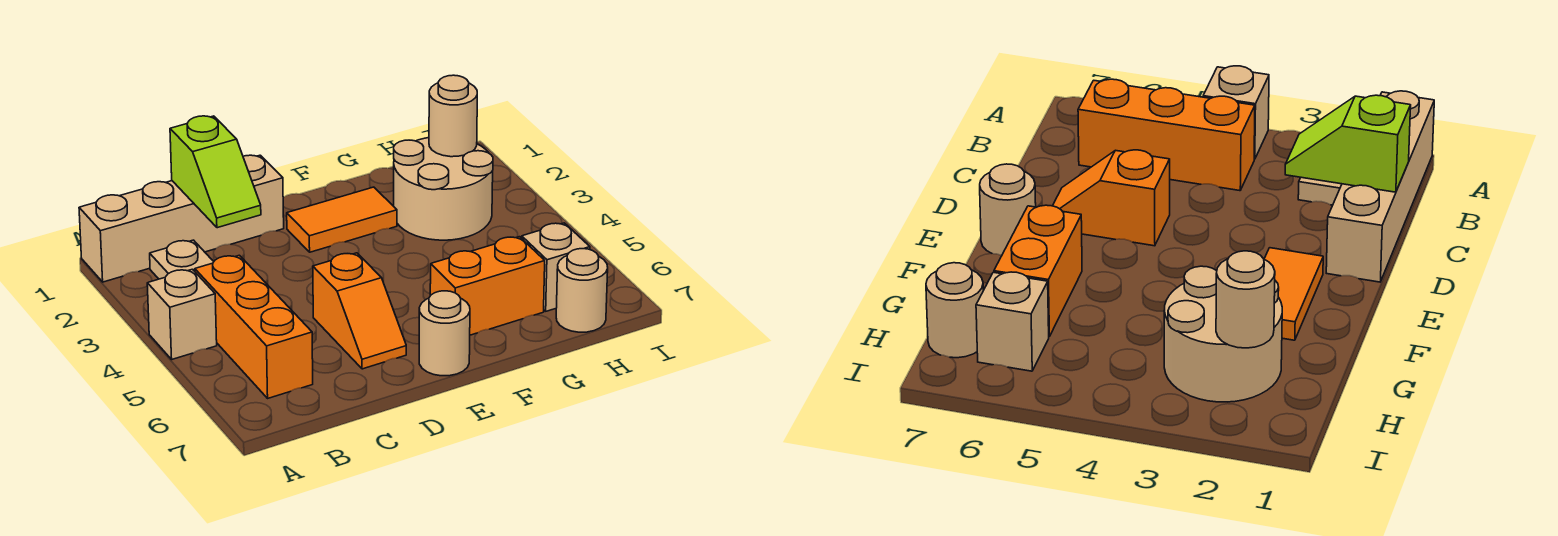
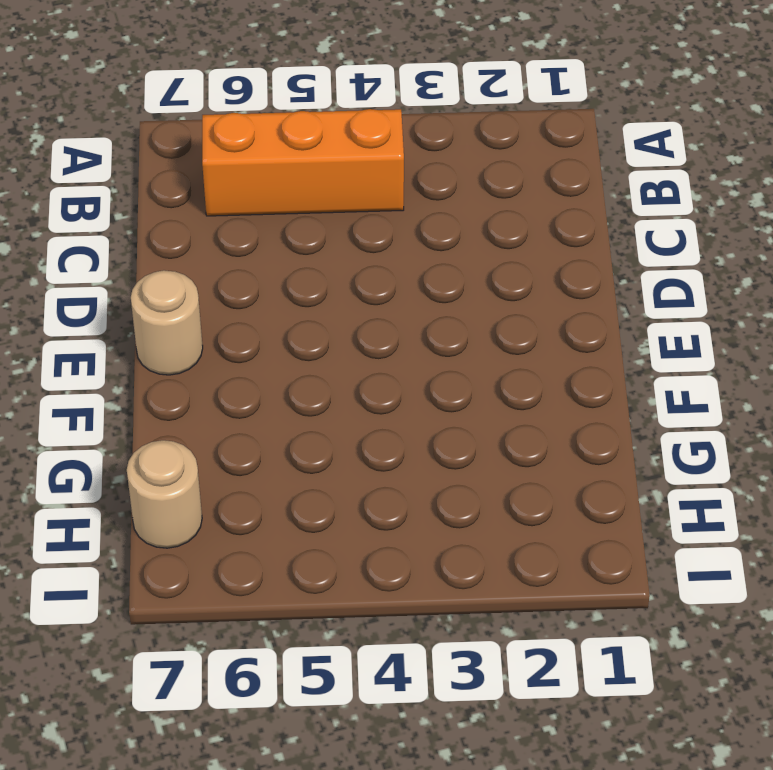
none -> tan brick A1:D1 level 1
none -> tan brick A4 level 1
none -> tan plate B2 level 1

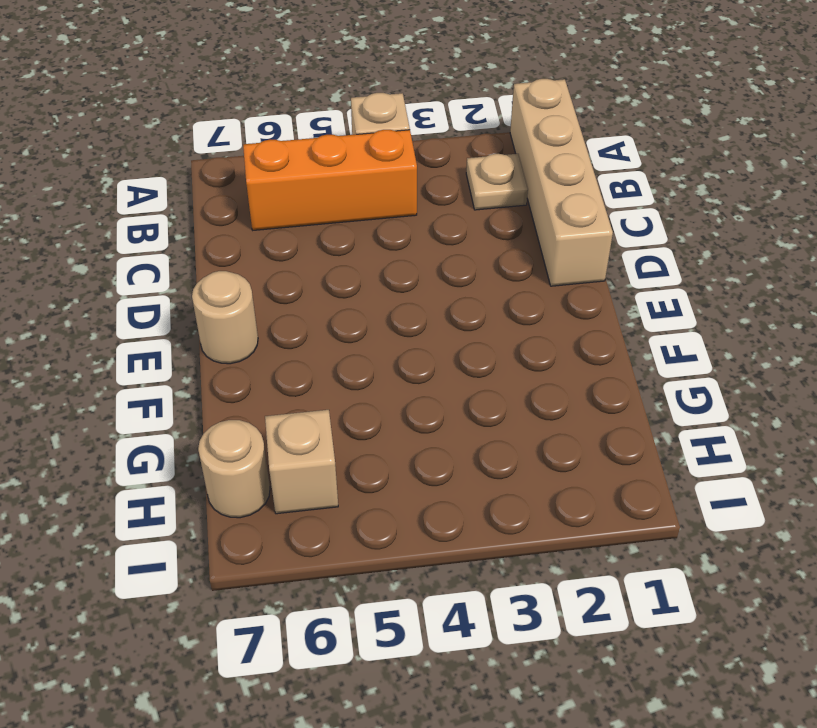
none -> orange slope D5:D6 level 1 top 5
none -> orange tile E2:F2 level 1
none -> orange brick F6:G6 level 1

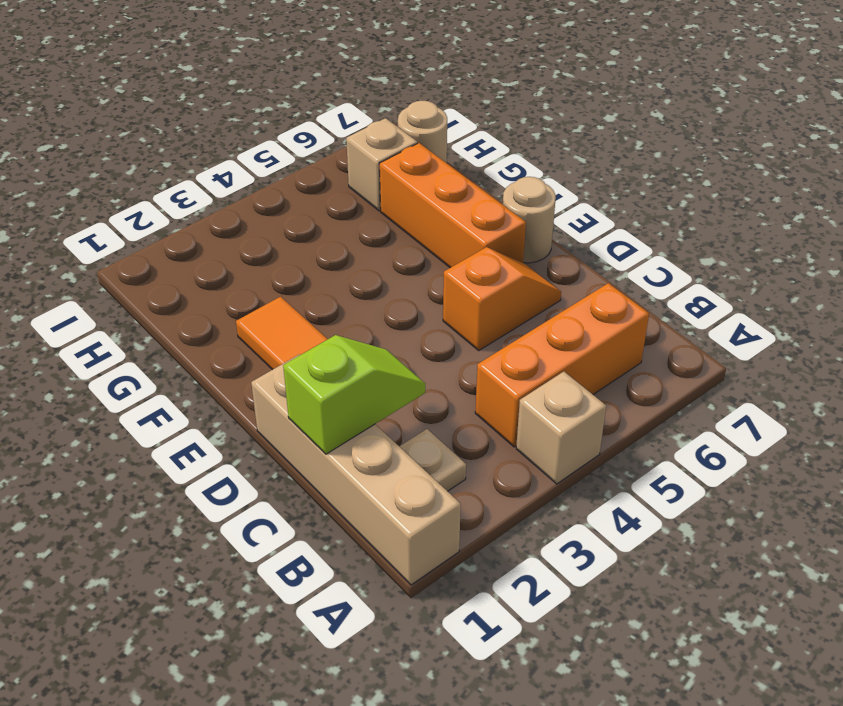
orange brick E6:G6 level 1 -> orange brick F6:G6 level 1
none -> tan round brick G2:H3 level 1
none -> tan round brick H2 level 2

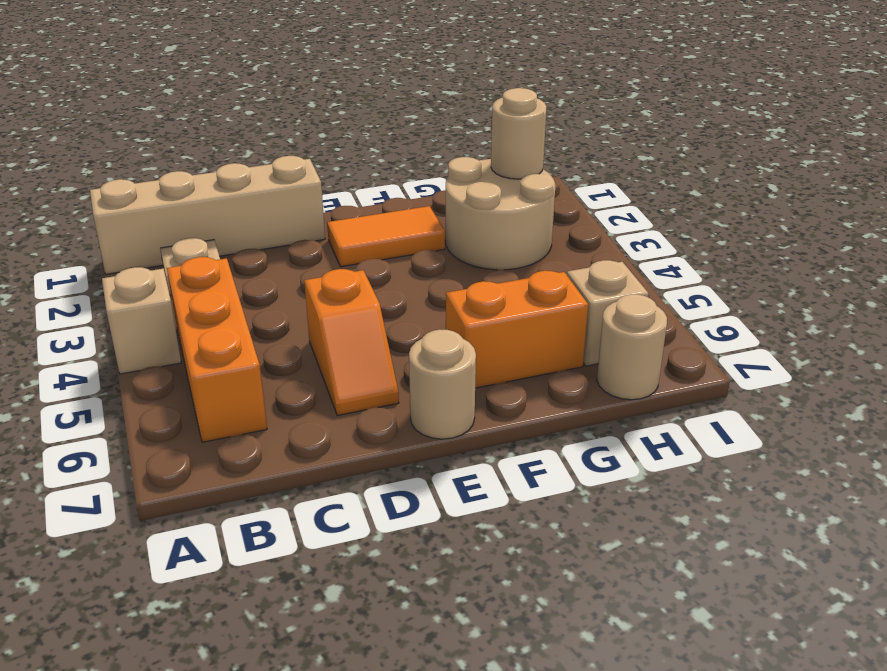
none -> lime slope C1:C2 level 2 top 1

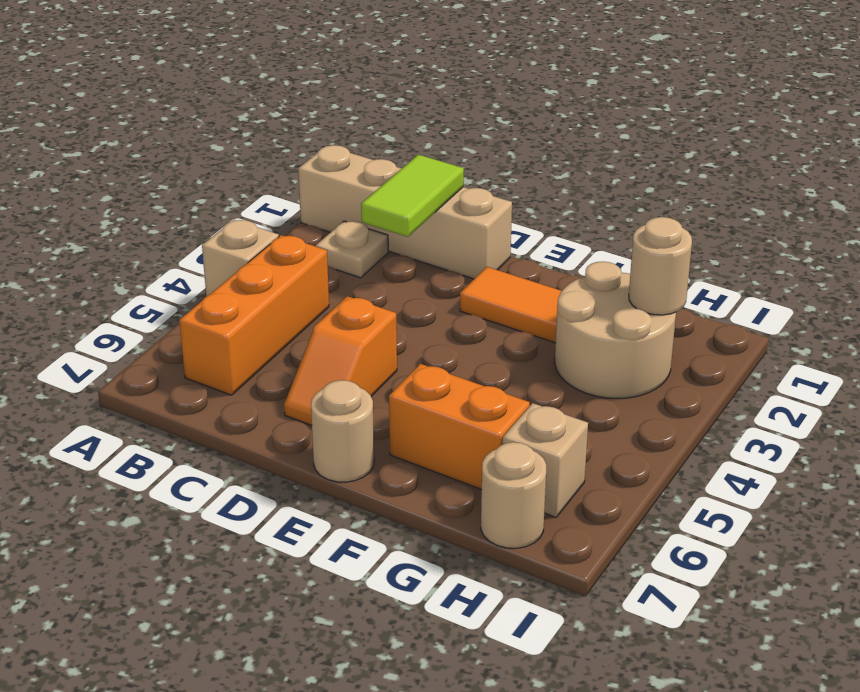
lime tile C1:C2 level 2 -> lime slope C1:C2 level 2 top 1

